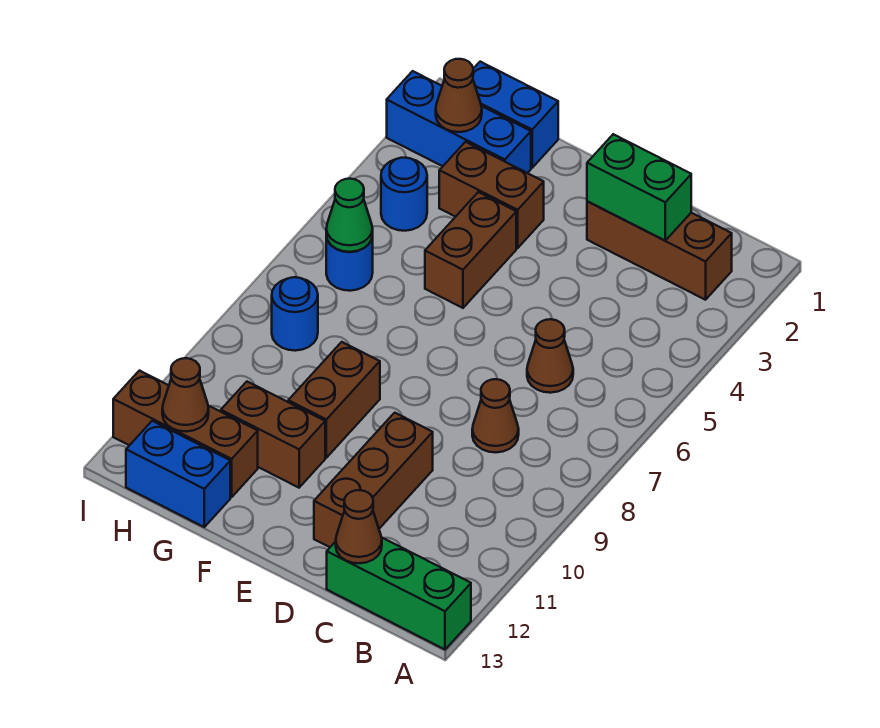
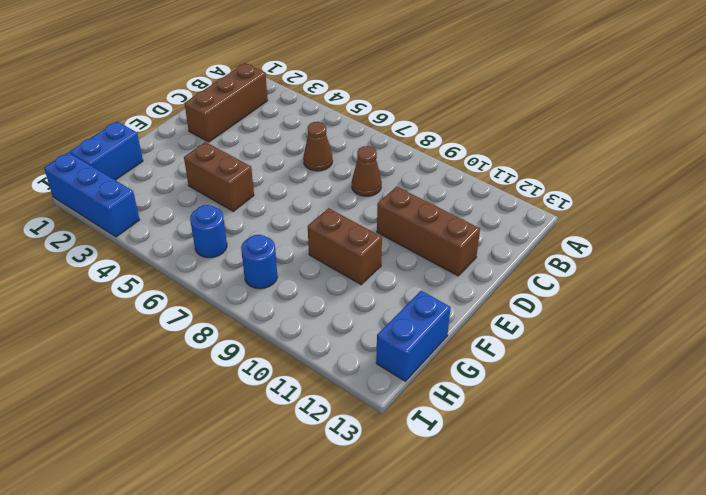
blue brick I1:I3 level 1 -> blue brick G2:I2 level 1
none -> green brick A13:C13 level 1
none -> brown brick F3:G3 level 1
none -> brown brick F11:G11 level 1

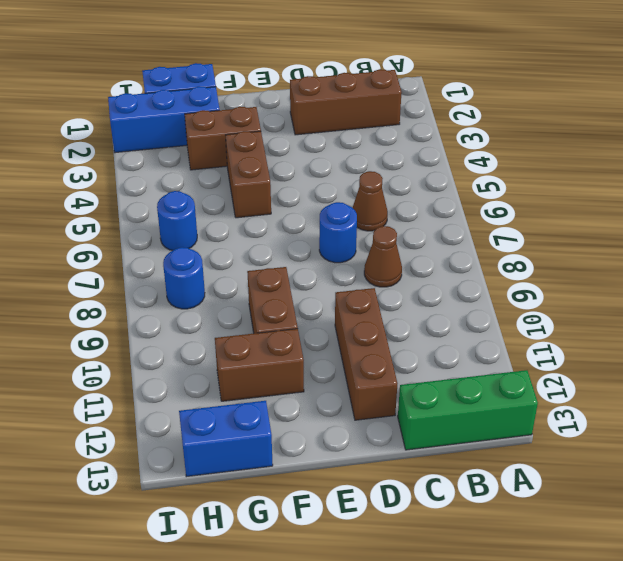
blue round brick D7 level 1 -> blue round brick H4 level 1
none -> brown brick G12:I12 level 1
none -> green brick C2:D2 level 2
none -> brown cone C13 level 2

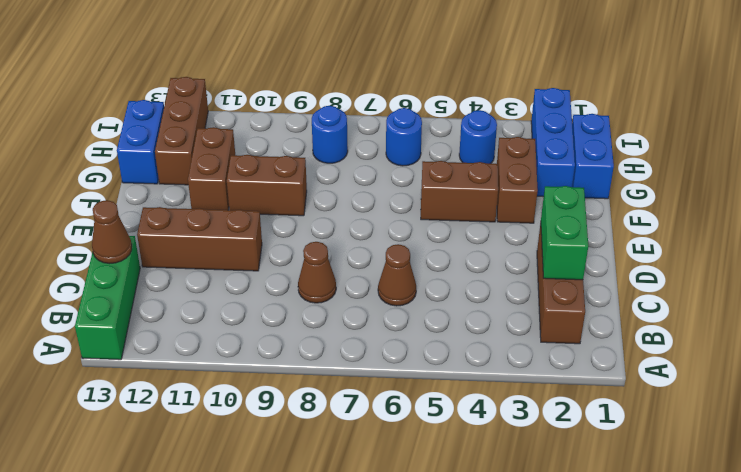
none -> brown cone H2 level 2
none -> green cone H6 level 2
none -> brown cone H12 level 2

